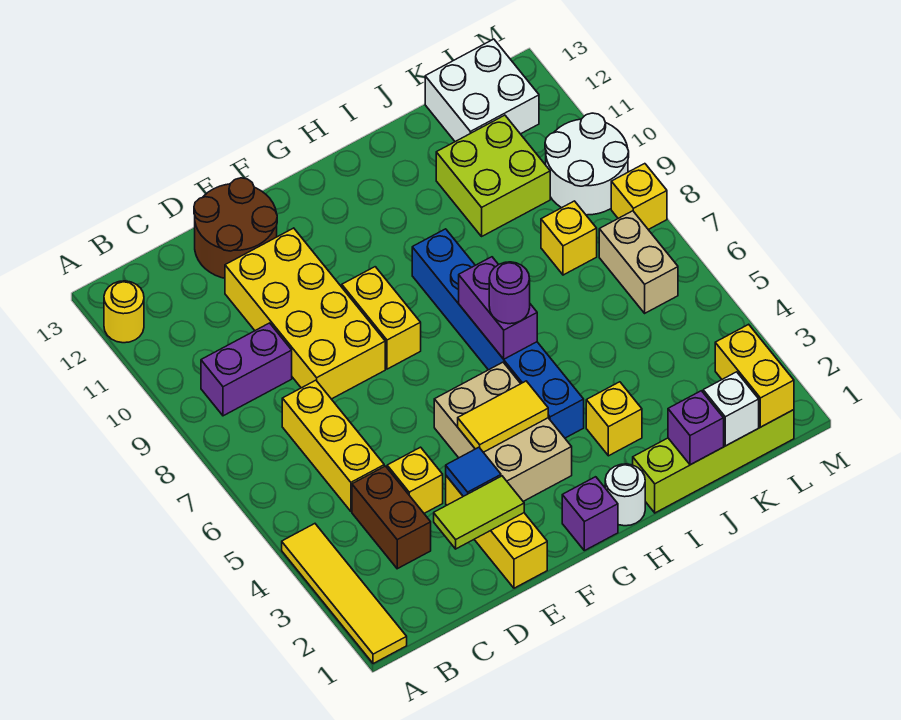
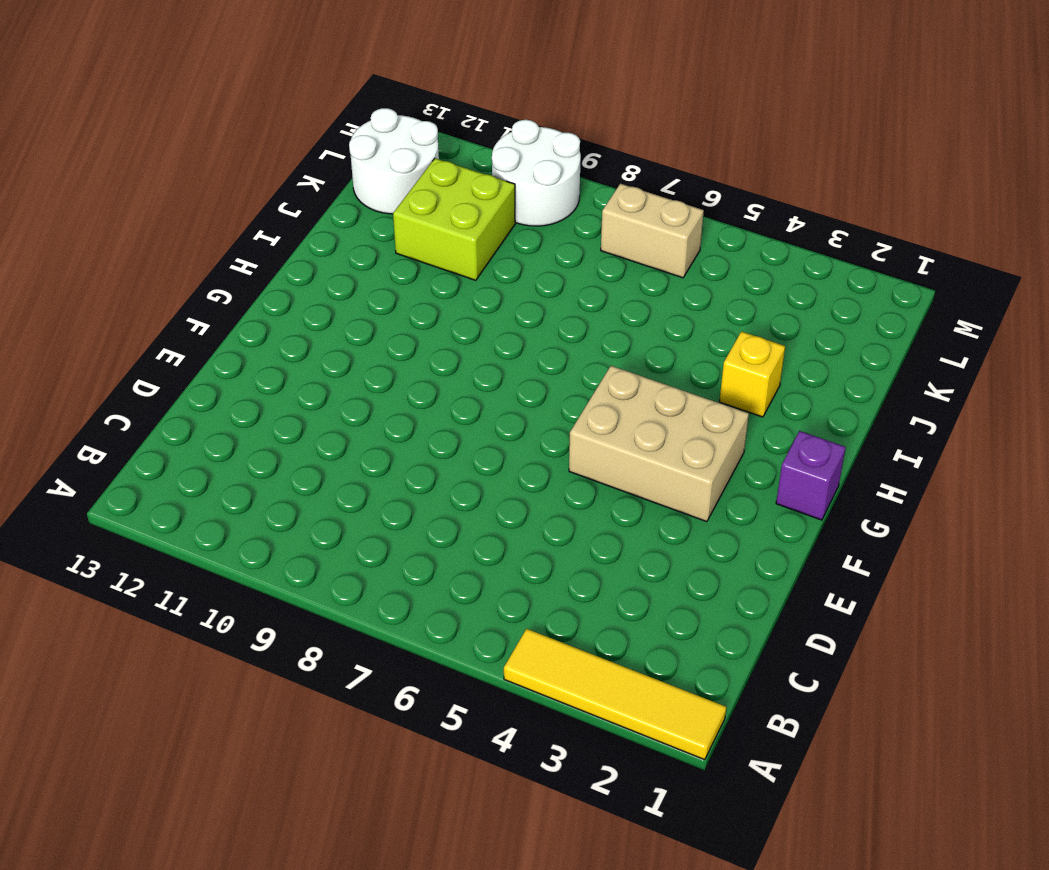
white round brick K12:L13 level 1 -> white brick K12:L13 level 1
none -> yellow round brick A12 level 1
none -> purple brick B9:C9 level 1
none -> brown brick C3:C4 level 1
none -> yellow brick C5:C7 level 1

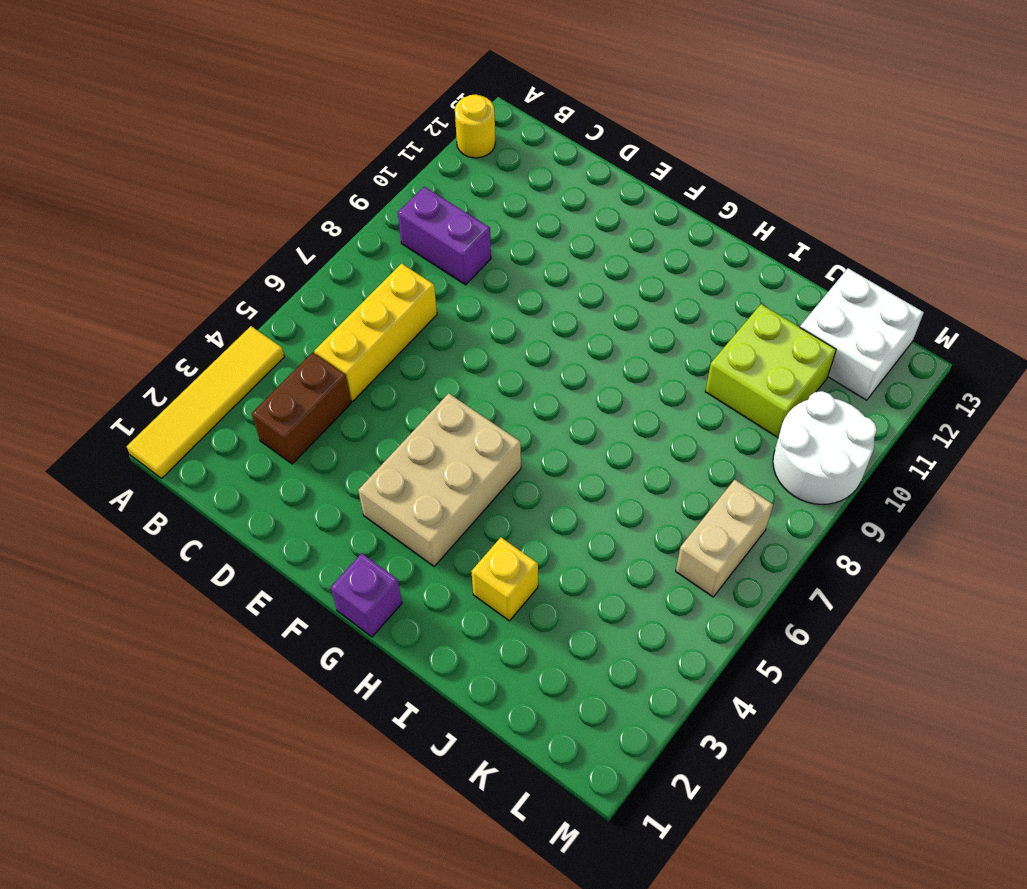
none -> yellow brick D4 level 1
none -> yellow brick D8:E11 level 1
none -> brown round brick D12:E13 level 1
none -> yellow brick E1:E3 level 1

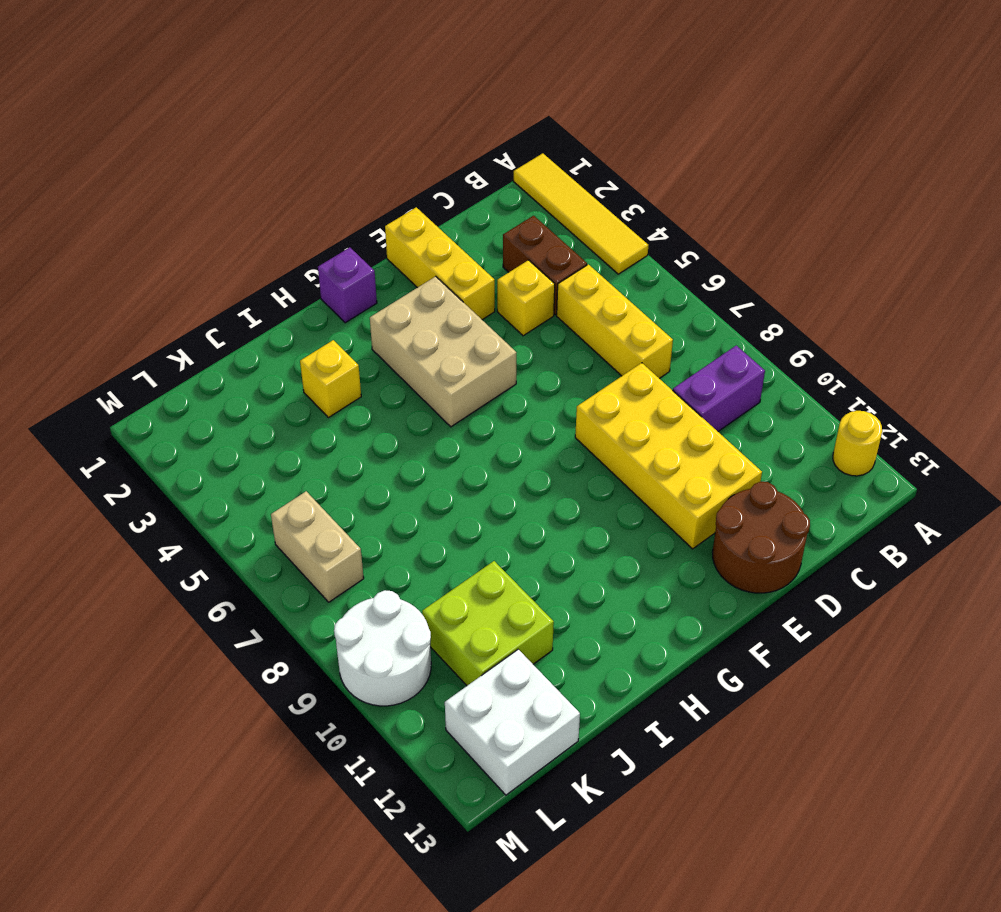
none -> yellow brick F8:F9 level 1
none -> white round brick H1 level 1
none -> blue brick H4:H9 level 1
none -> lime brick I1:L1 level 1

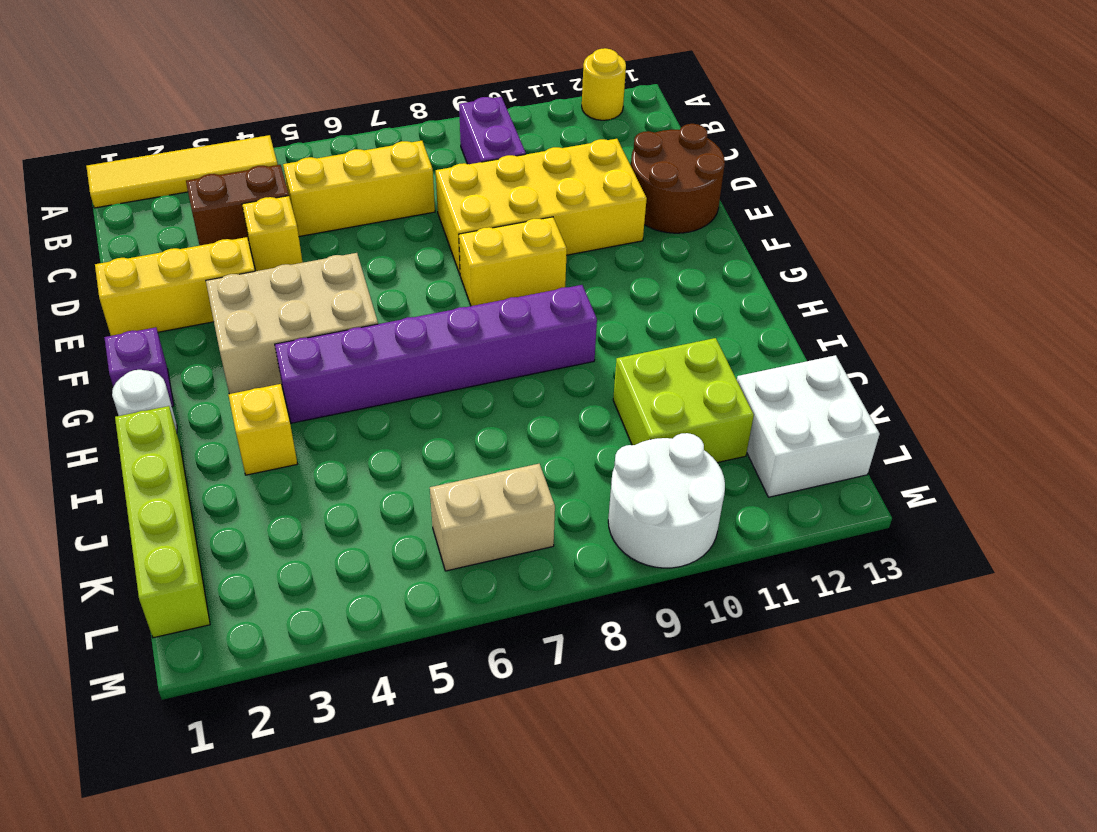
purple brick H4:H9 level 1 -> blue brick H4:H9 level 1
none -> yellow brick K8 level 1
none -> yellow brick M8 level 1
none -> lime tile D2:E2 level 2
none -> blue tile E3 level 2

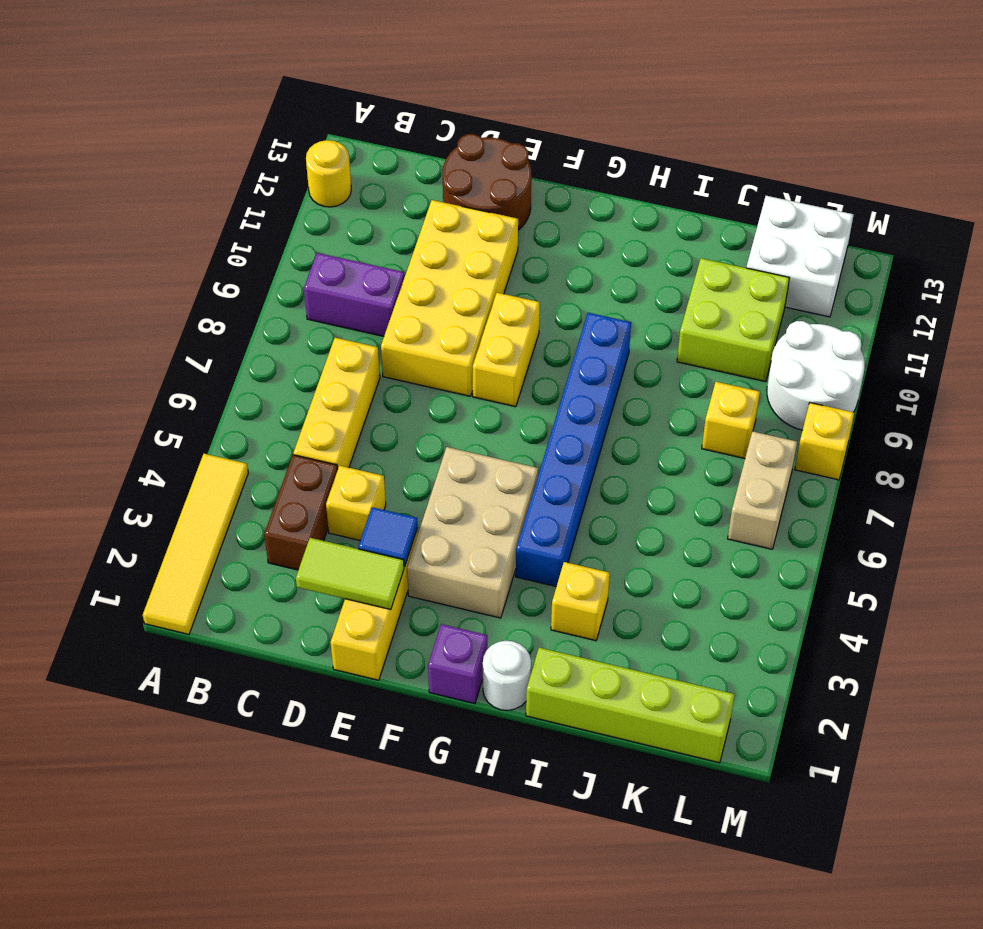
none -> yellow tile F4:G4 level 2
none -> purple brick H6:H7 level 2
none -> purple brick J1 level 2
none -> white brick K1 level 2

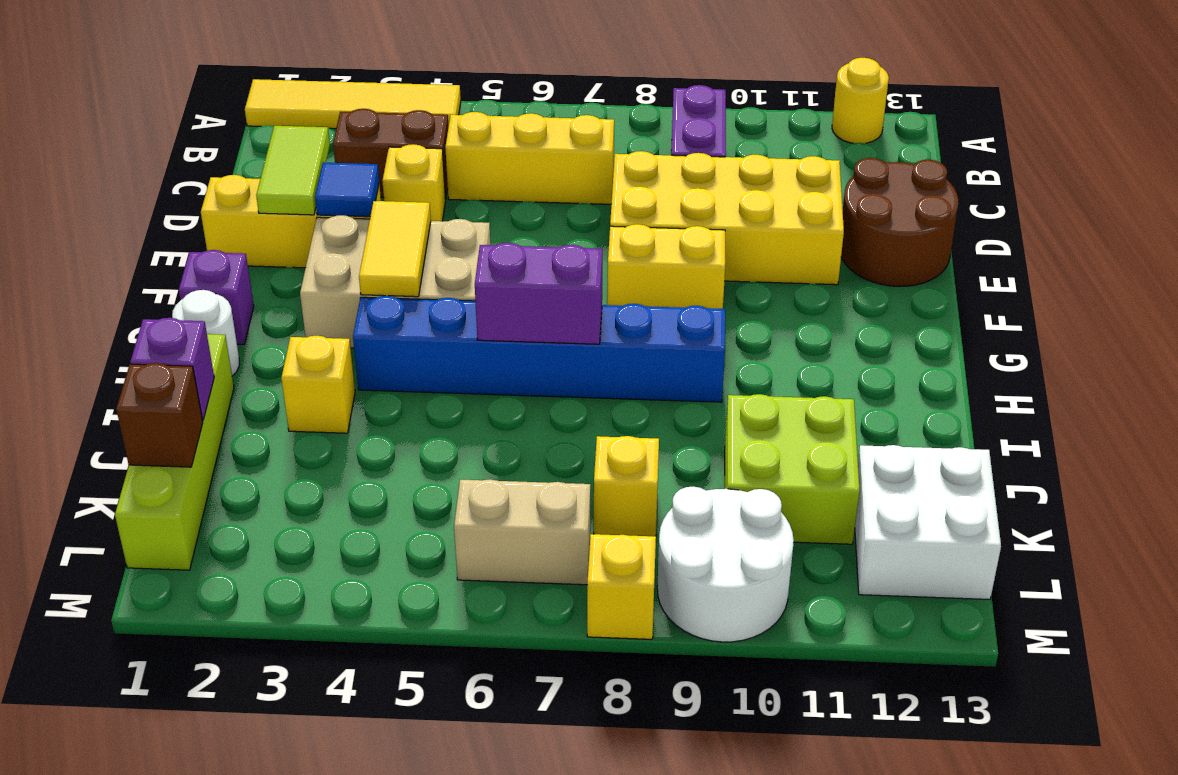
brown brick K1 level 2 -> white brick K1 level 2
none -> yellow brick L1:L2 level 2
none -> purple round brick H6 level 3

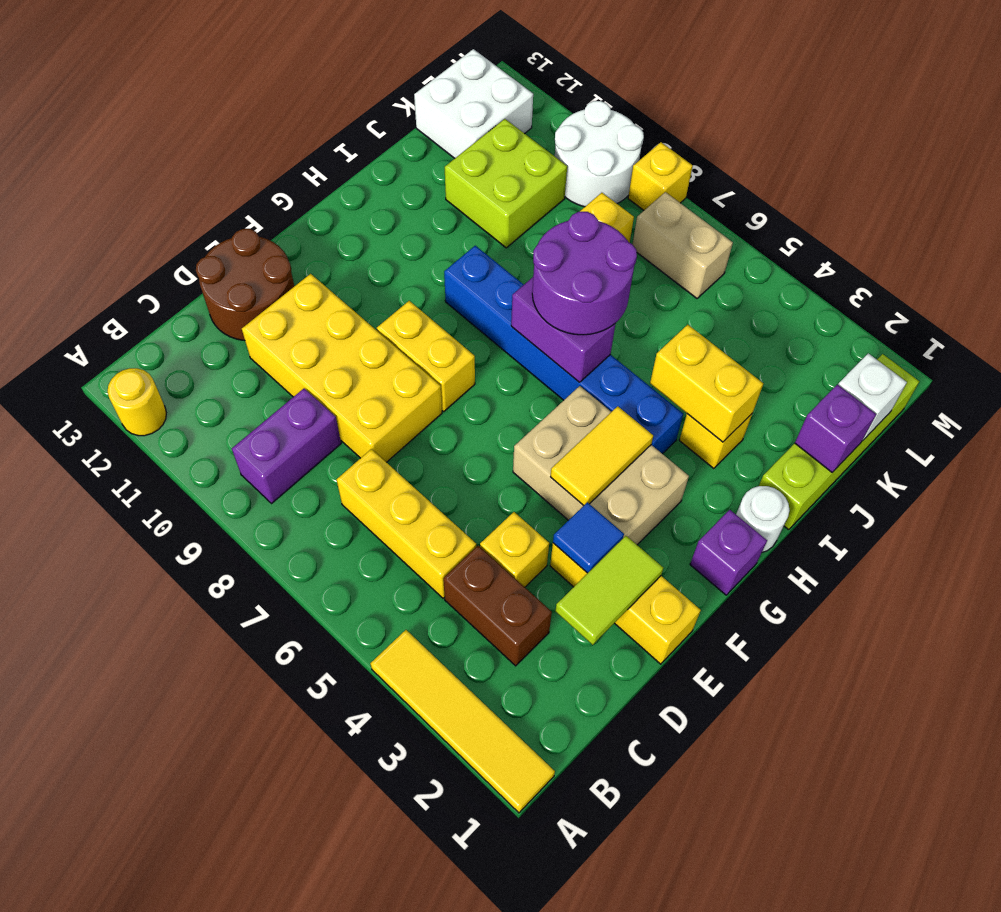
purple round brick H6:I7 level 3 -> purple round brick H6 level 3
yellow brick I3:I4 level 2 -> yellow brick L1:L2 level 2

